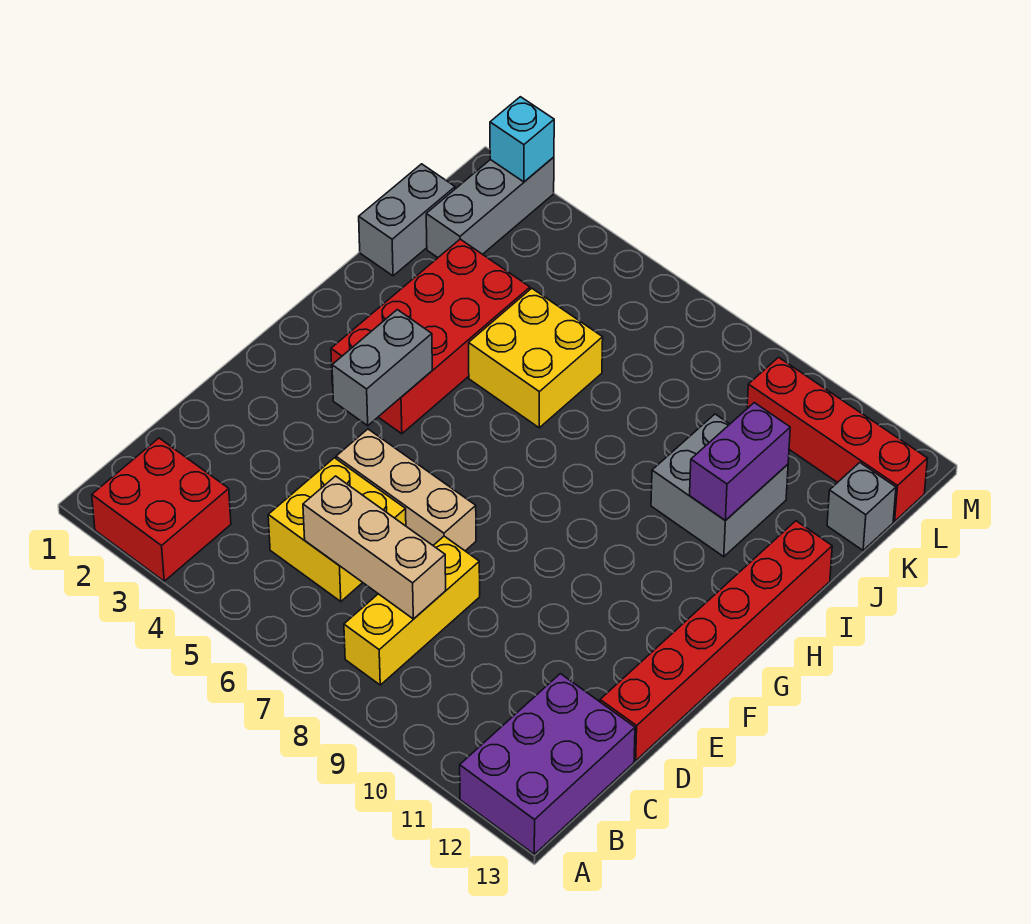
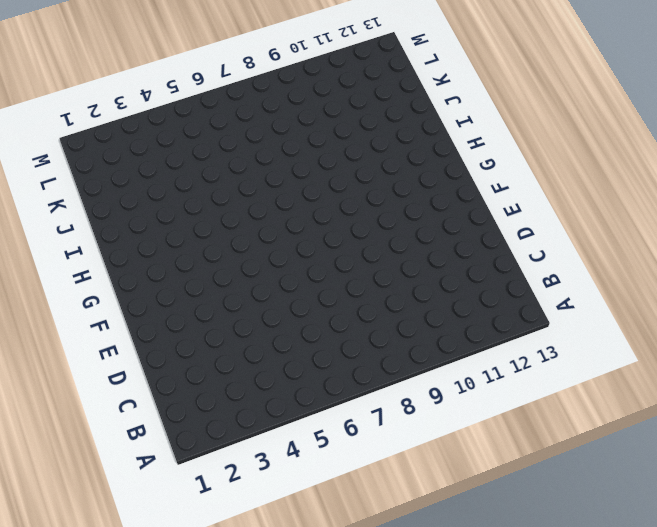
none -> red brick A2:B3 level 1
none -> purple brick A12:C13 level 1
none -> yellow brick B8:D8 level 1

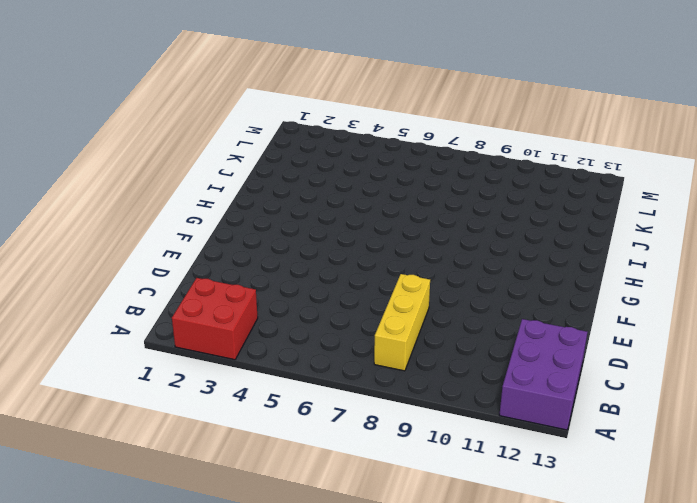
none -> yellow brick C5:D6 level 1
none -> red brick D13:I13 level 1
none -> tan brick E5:E7 level 1

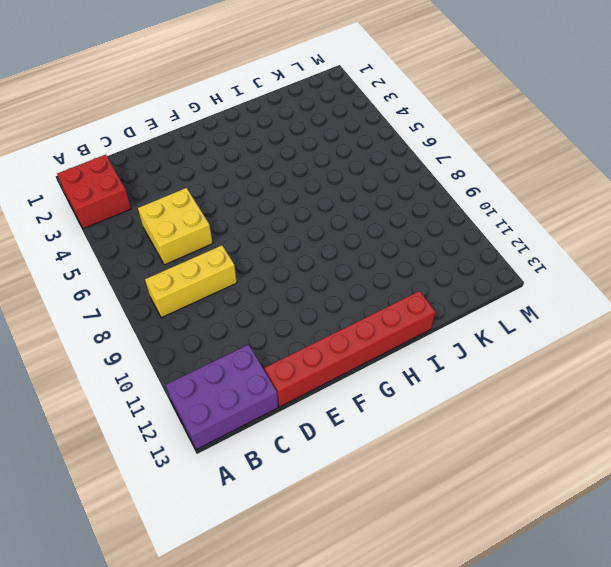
none -> tan brick E5:E7 level 1
none -> red brick G3:J4 level 1
none -> yellow brick I5:J6 level 1

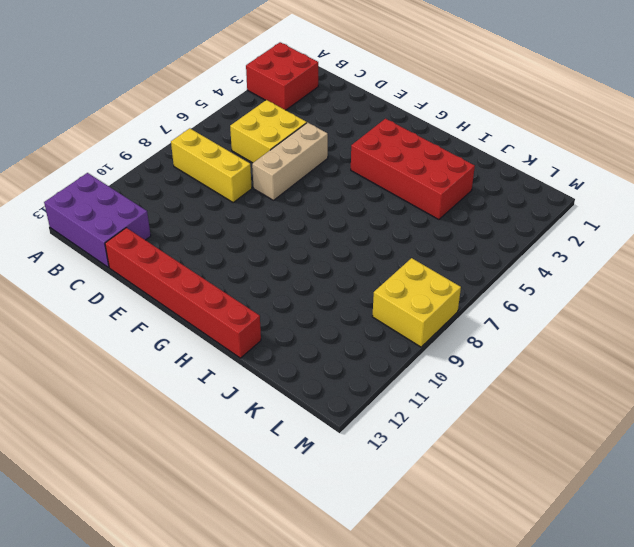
yellow brick L8:M9 level 1 -> yellow brick I5:J6 level 1
none -> grey brick I10:J11 level 1
none -> grey brick J1:K1 level 1
none -> grey brick K2:M2 level 1

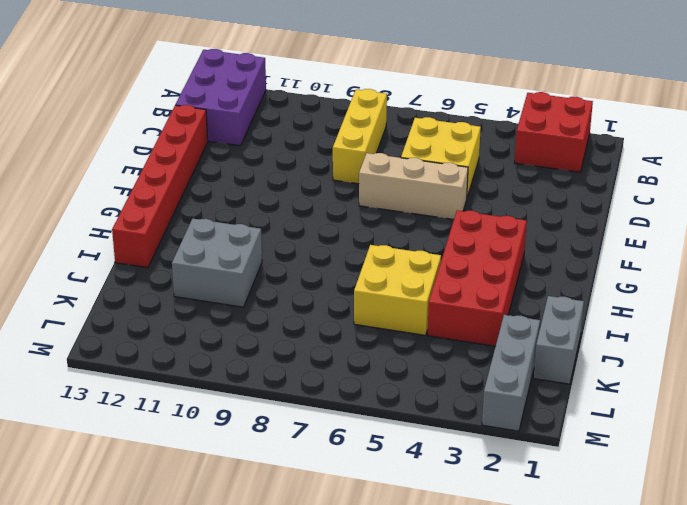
none -> grey brick K13 level 1
none -> red brick L10:L13 level 1
none -> tan brick C6:C8 level 2

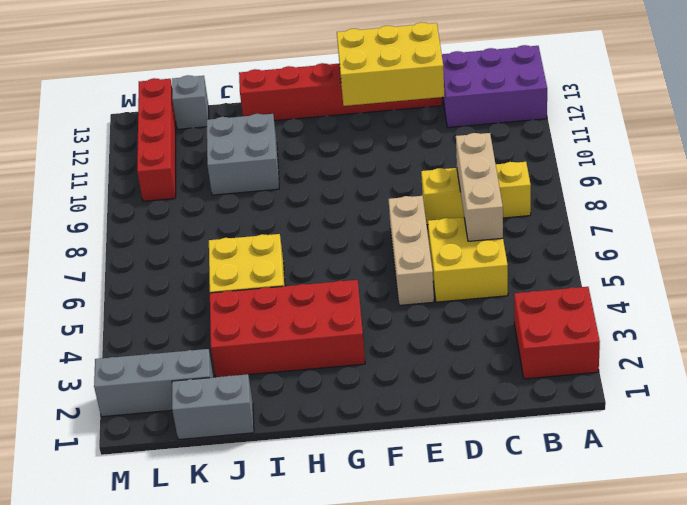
yellow brick D12:F13 level 2 -> none
none -> grey brick F4:G4 level 2
none -> purple brick I11:J11 level 2
none -> cyan brick M2 level 2

